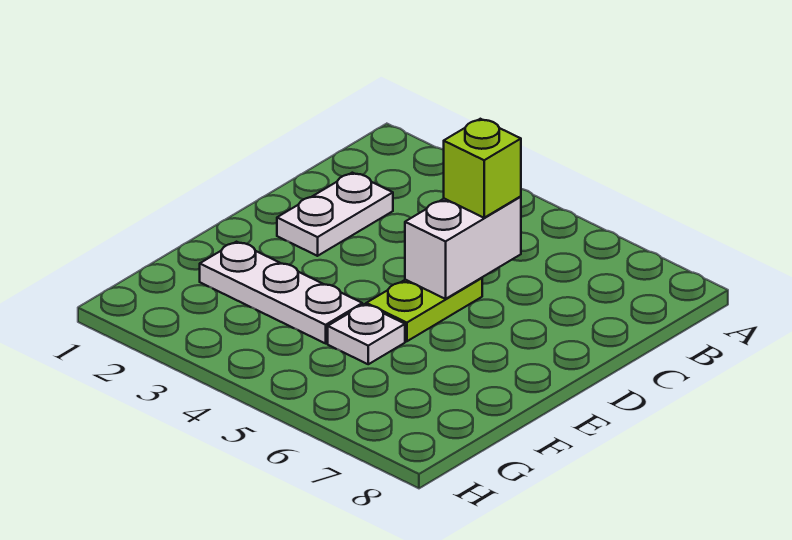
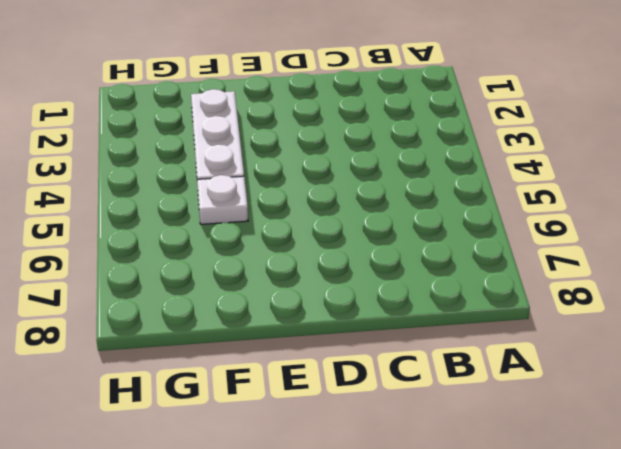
none -> white plate C2:D2 level 1
none -> lime plate D5:E5 level 1

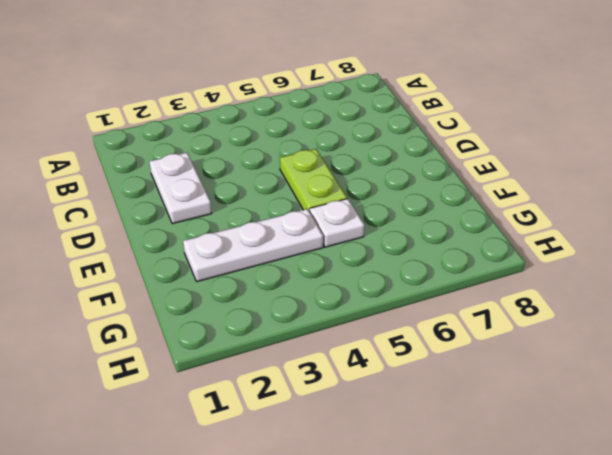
none -> white brick C5:D5 level 2
none -> lime brick C5 level 3

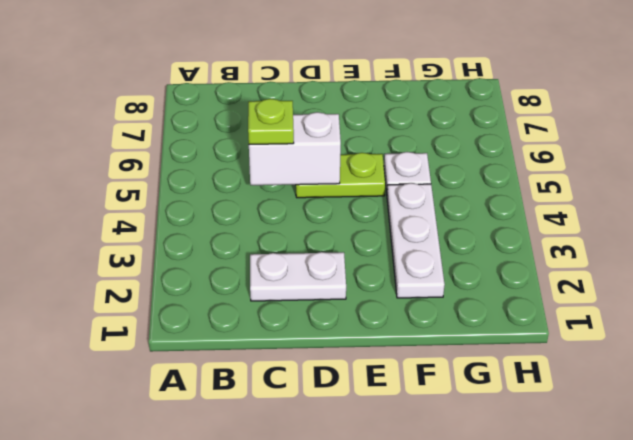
lime plate C5 level 3 -> lime brick C5 level 3

